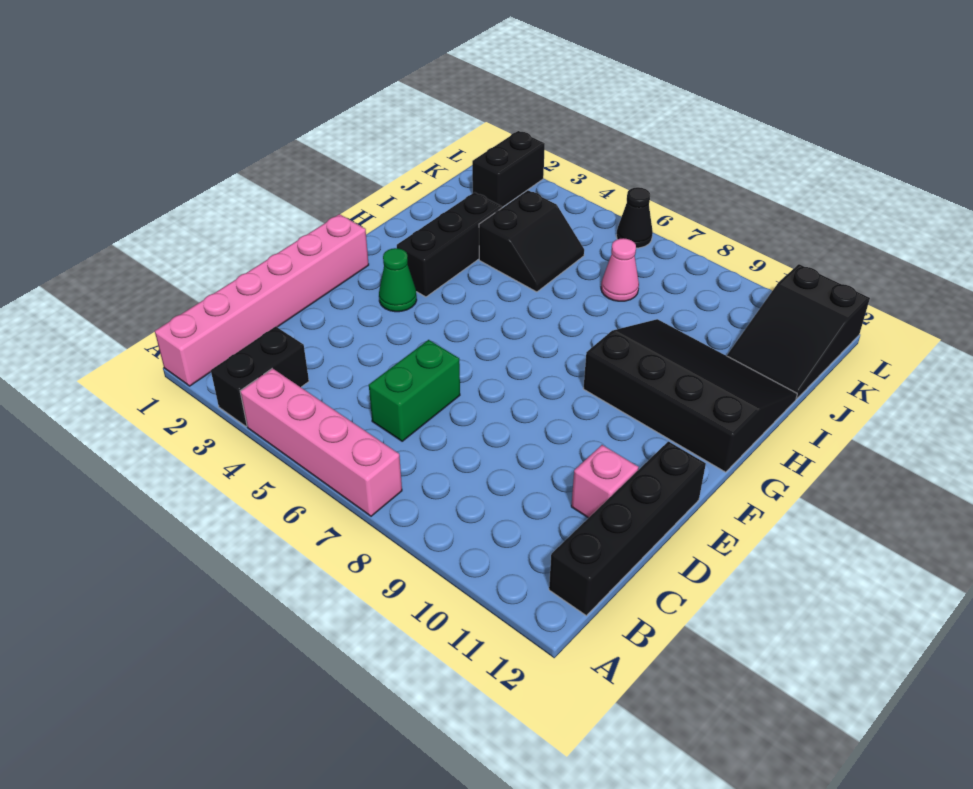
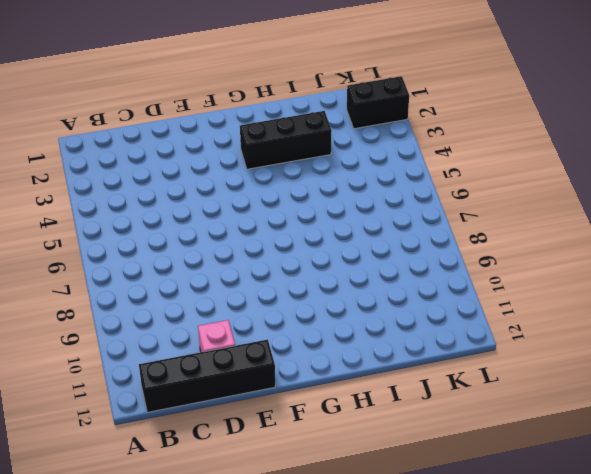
none -> pink brick A1:F1 level 1
none -> black brick A3:B3 level 1
none -> pink brick A4:A7 level 1

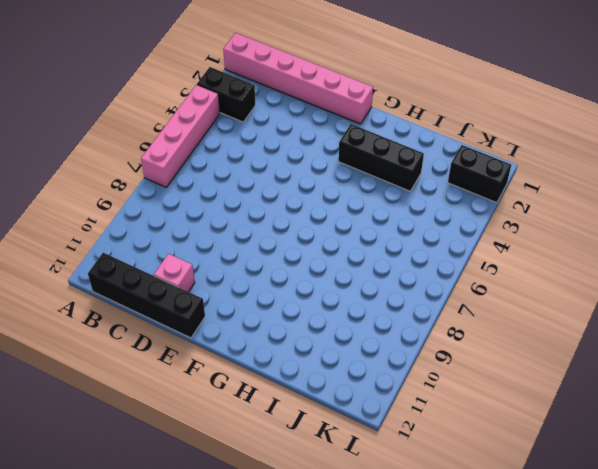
none -> green brick C6:D6 level 1
none -> green cone F3 level 1
none -> black slope G9:I12 level 1 top G

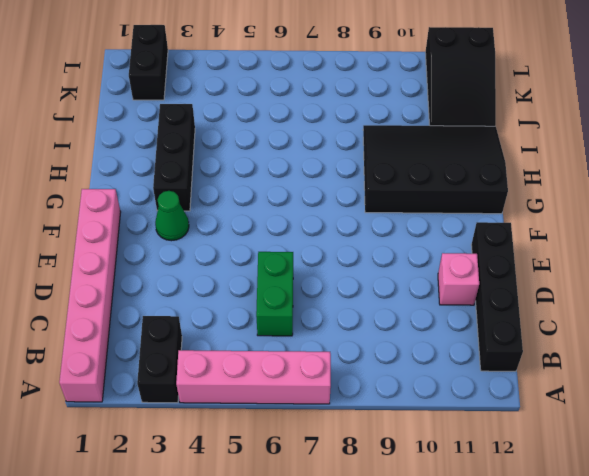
none -> black slope I4:J5 level 1 top 4
none -> pink cone J7 level 1
none -> black cone L6 level 1

